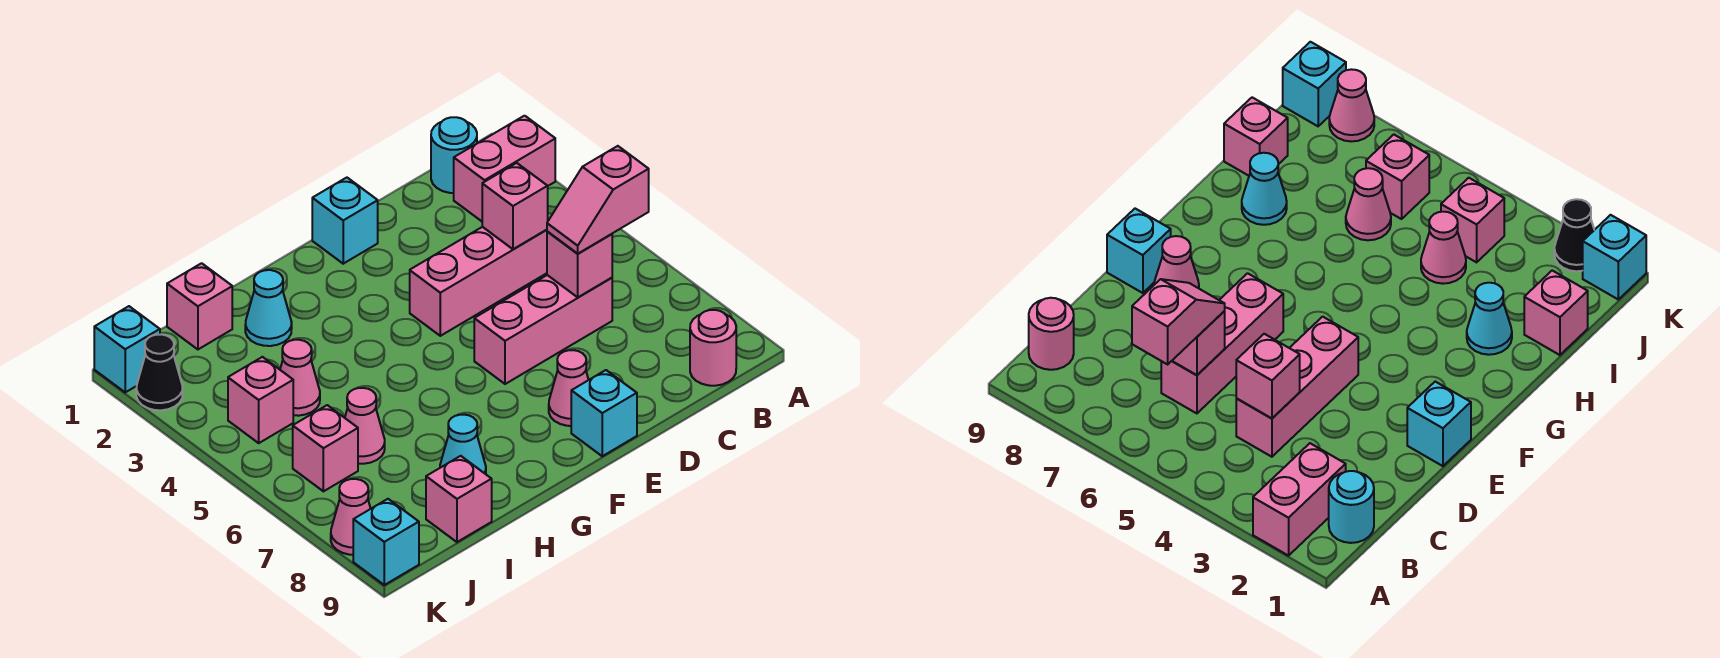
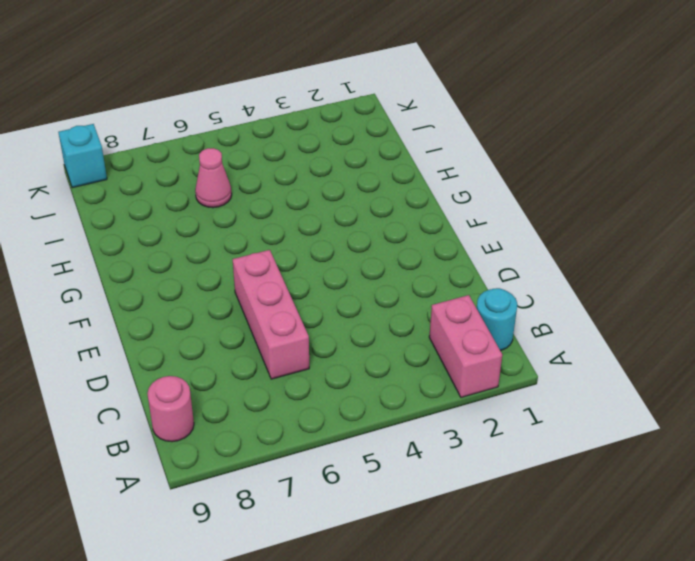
none -> pink brick C4:E4 level 1
none -> cyan brick E1 level 1
none -> pink cone E8 level 1

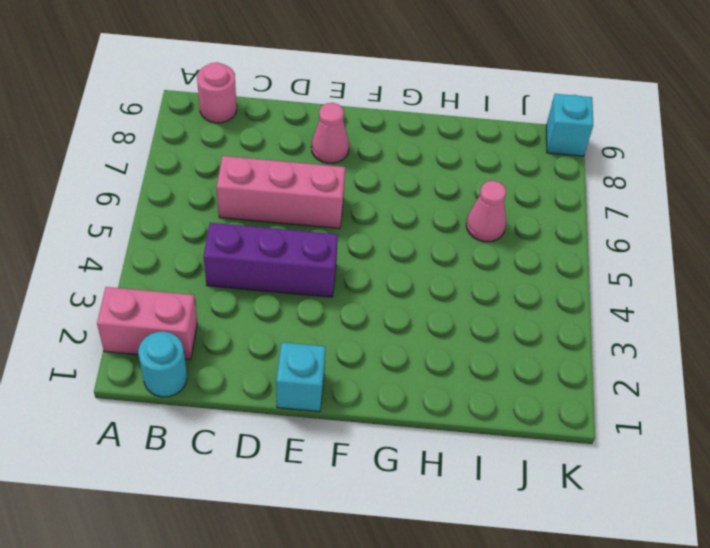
purple brick C4:E4 level 1 -> pink brick C4:E4 level 1
none -> cyan brick E9 level 1
none -> cyan cone H2 level 1
none -> cyan cone H8 level 1

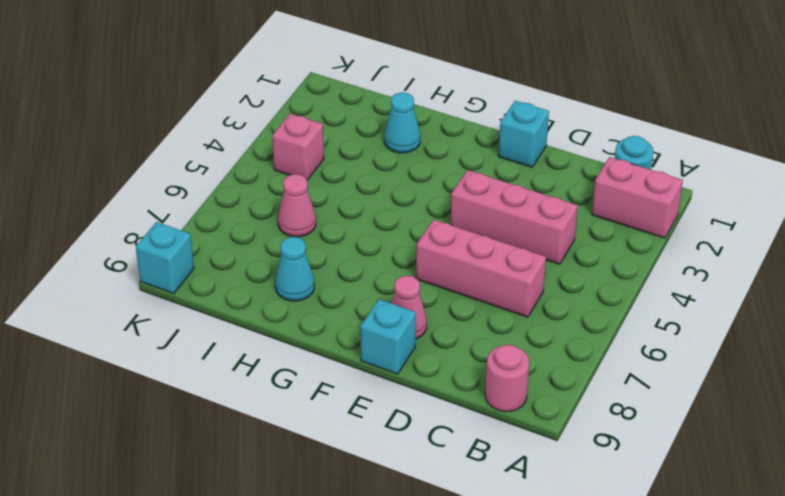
none -> pink brick I1 level 1
none -> pink cone I4 level 1
none -> pink brick I9 level 1

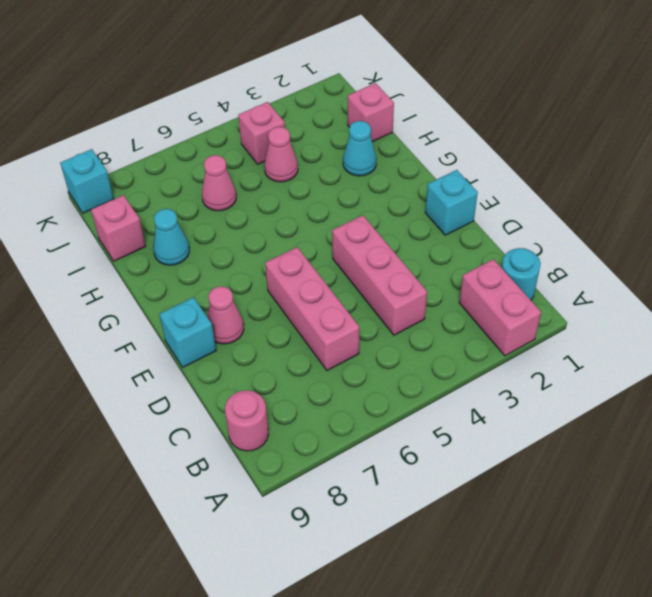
none -> pink brick J6 level 1
none -> cyan brick K1 level 1
none -> black cone K2 level 1

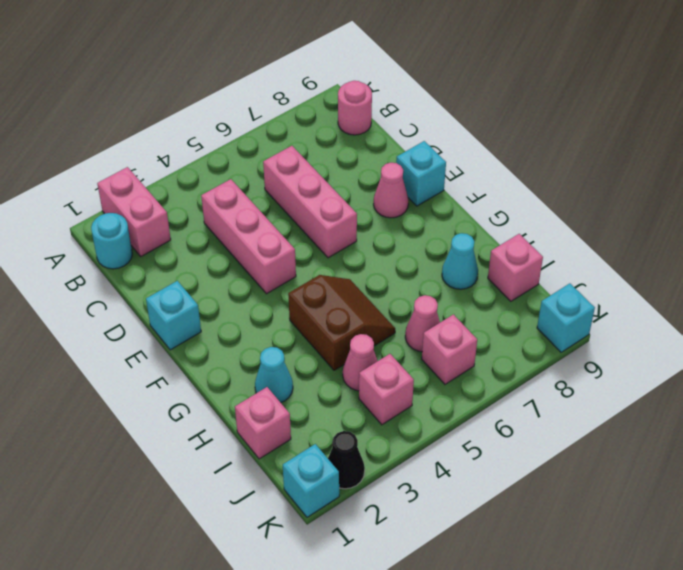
brown slope G4:H5 level 1 top 4 -> none
none -> pink cone K8 level 1
none -> pink brick C4 level 2
none -> pink brick C6 level 2

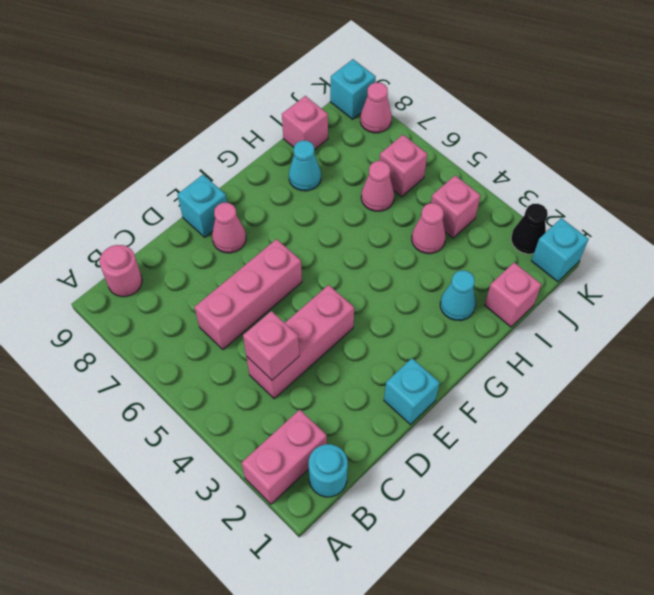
none -> pink brick C6 level 2
none -> pink slope B6:C6 level 3 top B

